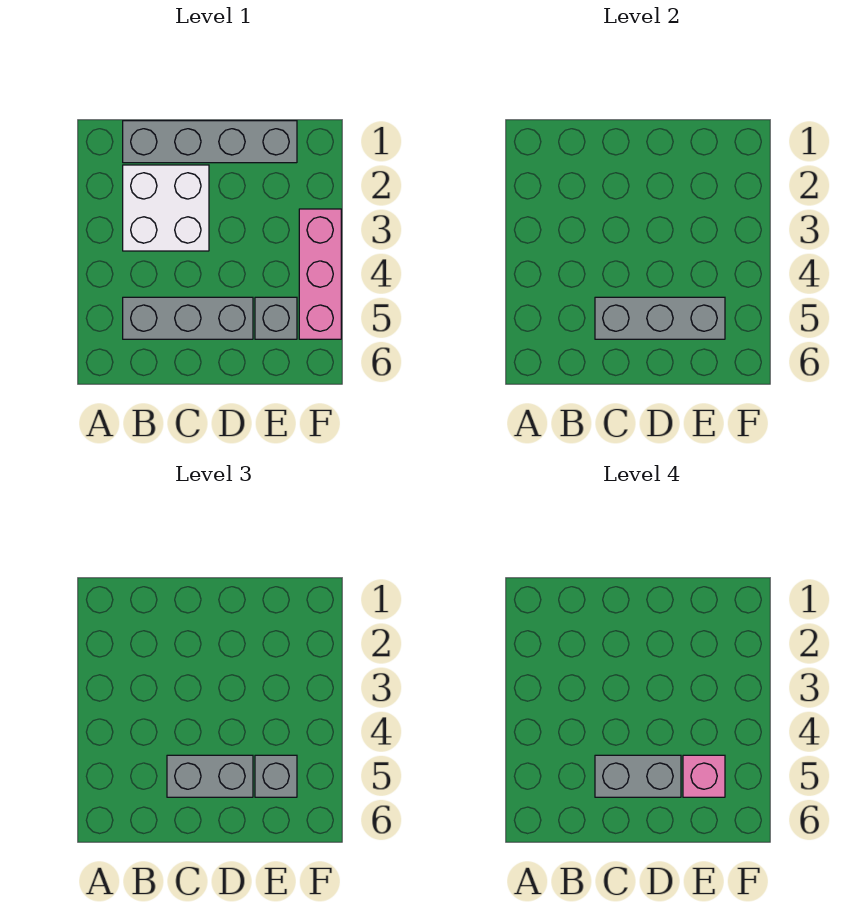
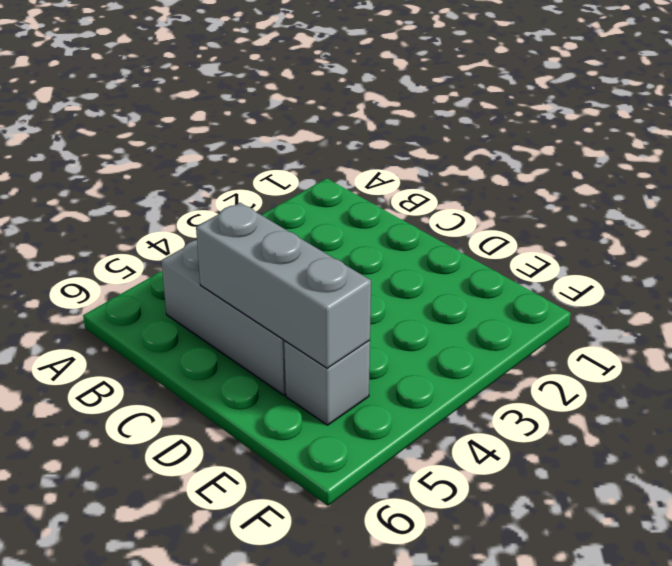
none -> grey brick B1:E1 level 1
none -> white brick B2:C3 level 1

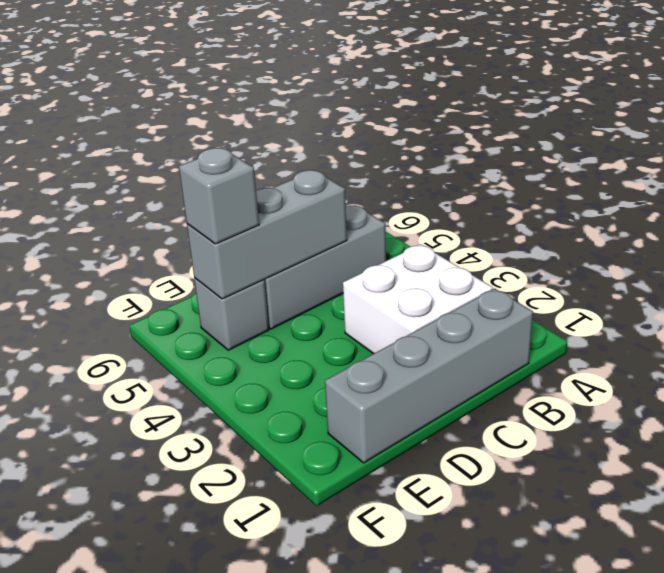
none -> pink brick F3:F5 level 1
none -> grey brick C5:D5 level 3

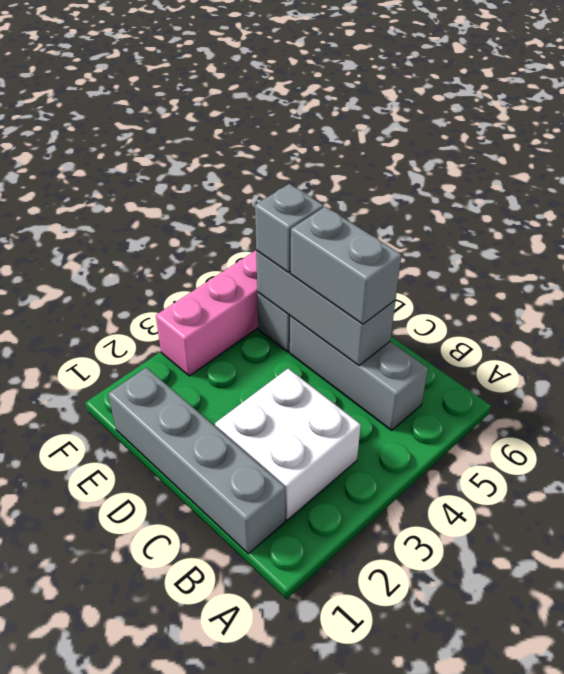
none -> grey brick C5:D5 level 4
none -> pink brick E5 level 4

